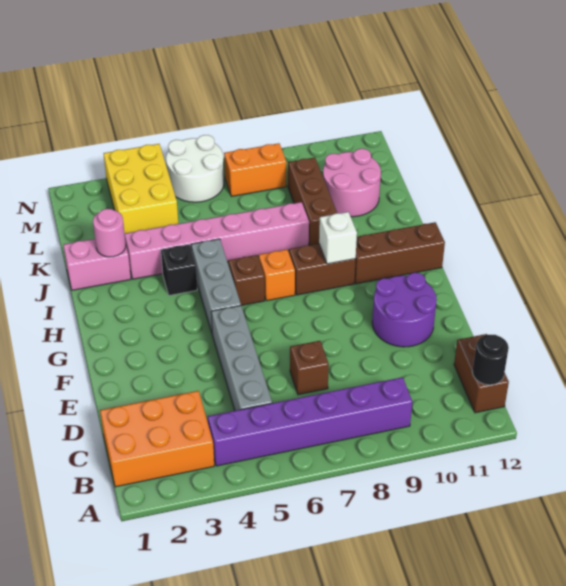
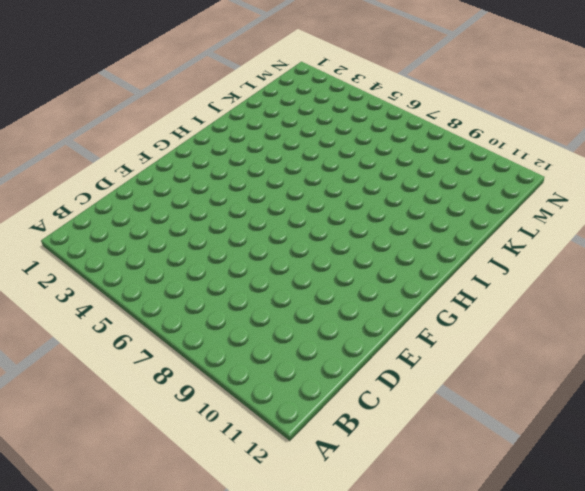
none -> orange brick B1:C3 level 1
none -> purple brick B4:B9 level 1
none -> brown brick B12:C12 level 1

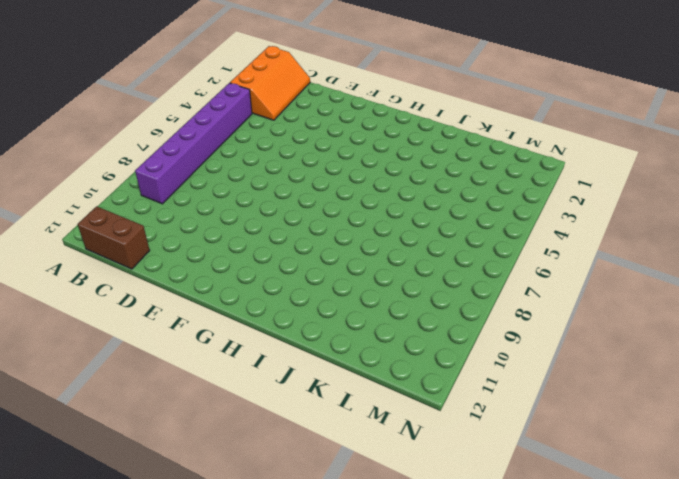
orange slope B1:C3 level 1 top B -> orange brick B1:C3 level 1
none -> grey brick C5:F5 level 1
none -> brown brick D7 level 1
none -> purple round brick E10:F11 level 1

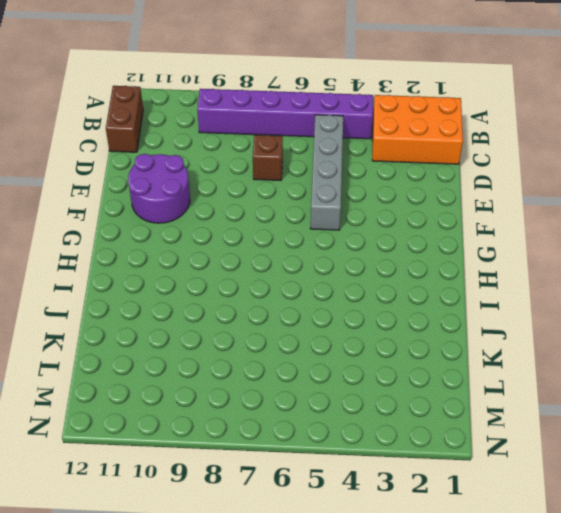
none -> grey brick G5:I5 level 1
none -> brown brick H6 level 1
none -> orange brick H7 level 1

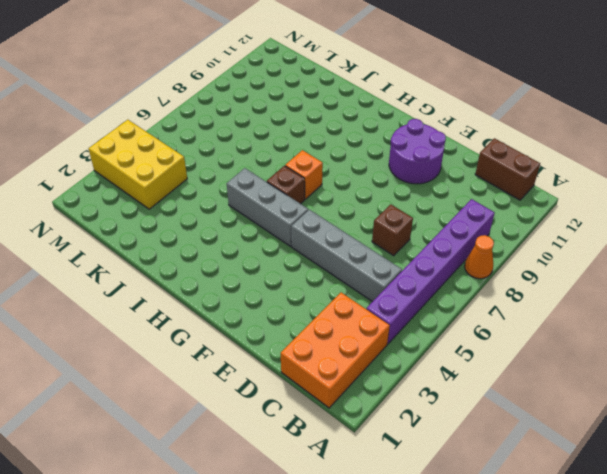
orange cone A8 level 1 -> none
none -> brown brick H8:H9 level 1
none -> brown brick H10:H12 level 1
none -> black brick I4 level 1

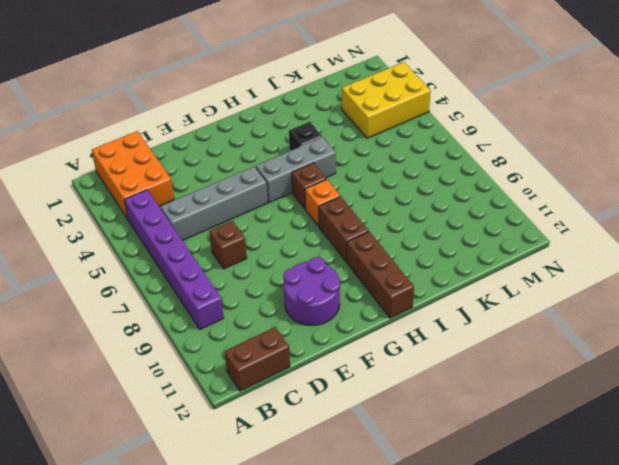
none -> pink brick J1:J2 level 1
none -> pink brick J3:J8 level 1
none -> brown brick J9:L9 level 1

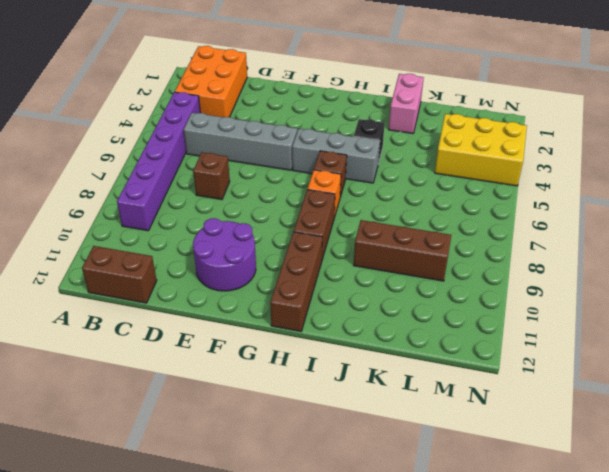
none -> pink brick J3:J8 level 1
none -> pink round brick K10:L11 level 1
none -> white round brick M5:N6 level 1

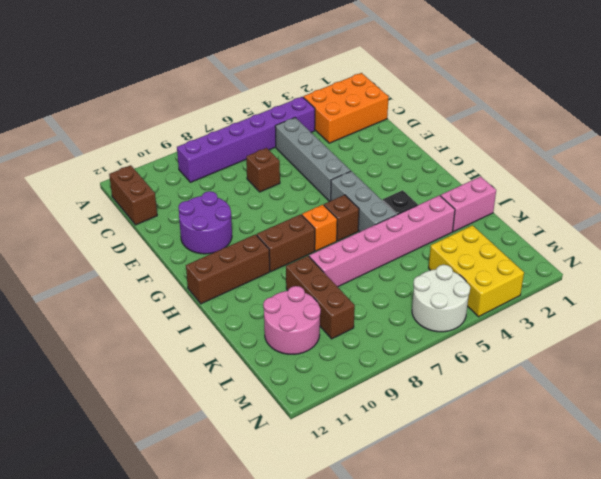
none -> orange brick M7:M8 level 1
none -> black round brick B12 level 2
none -> white brick H9 level 2

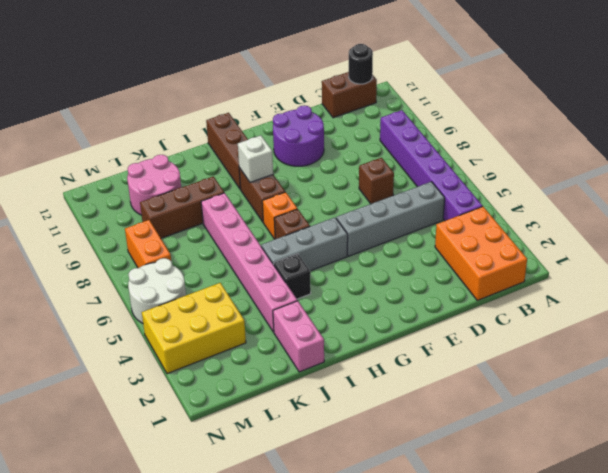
none -> pink round brick J2 level 2

